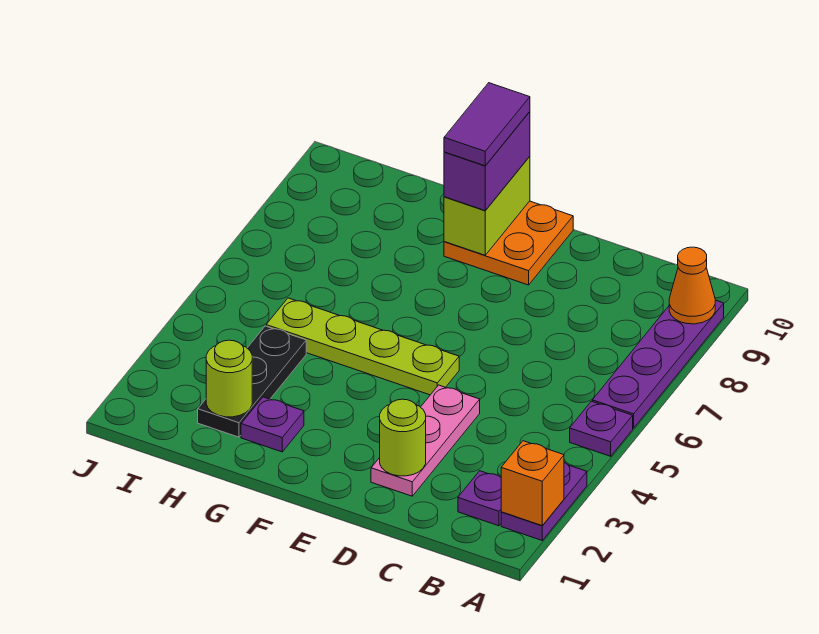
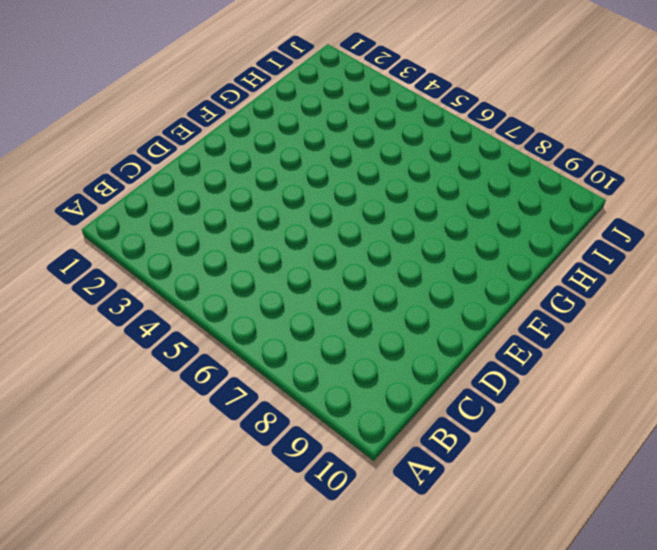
none -> purple plate A2:A3 level 1
none -> purple plate A5 level 1
none -> purple plate A6:A9 level 1

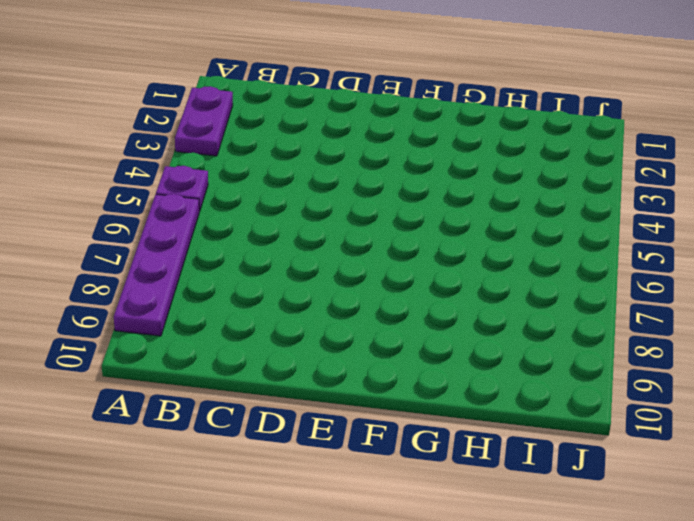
none -> purple plate B2 level 1
none -> pink plate D2:D4 level 1
none -> lime plate E5:H5 level 1

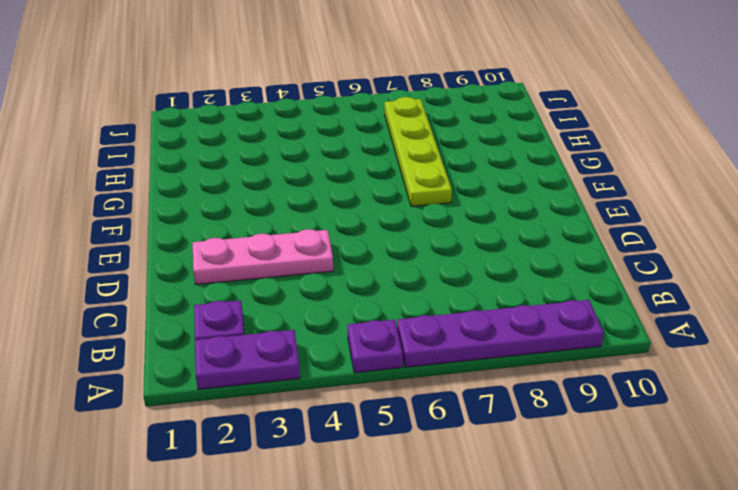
lime plate F7:I7 level 1 -> lime plate E5:H5 level 1
none -> orange plate E9:F10 level 1
none -> purple plate G2 level 1
none -> black plate H2:H4 level 1

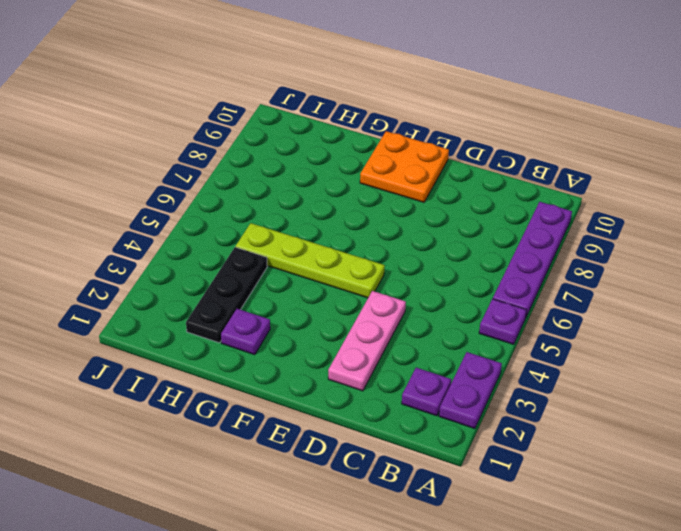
none -> orange brick A2 level 2
none -> orange cone A9 level 2
none -> lime round brick D2 level 2

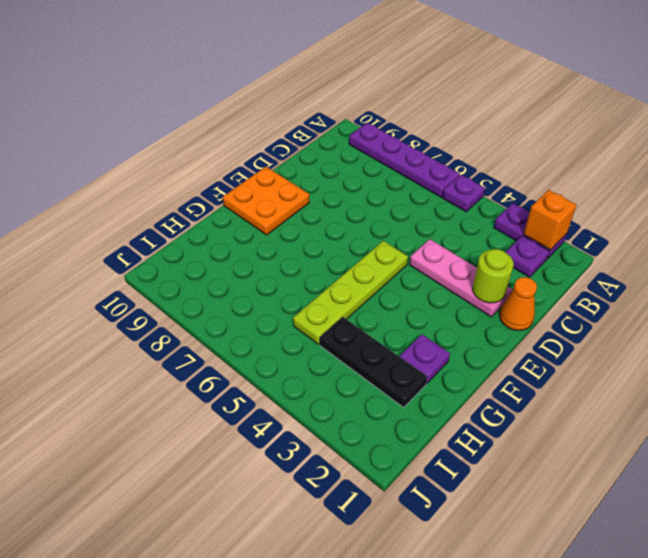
orange cone D1 level 1 -> orange cone A9 level 2
none -> lime brick F9:F10 level 2
none -> lime round brick H2 level 2
none -> purple brick F9:F10 level 3

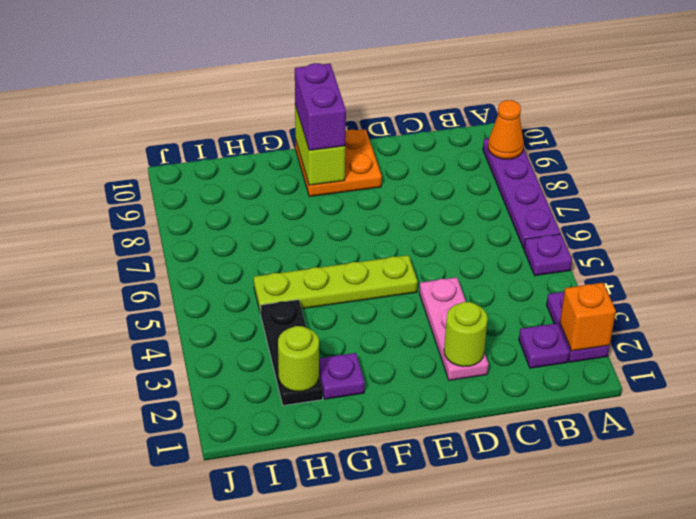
none -> purple tile F9:F10 level 4

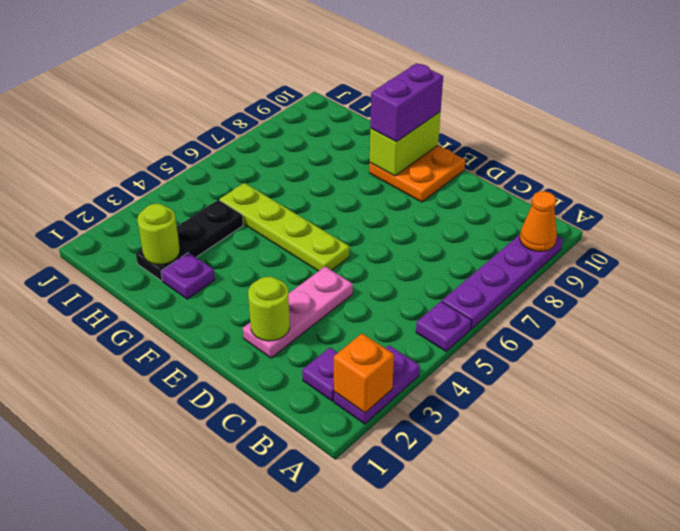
none -> purple tile F9:F10 level 4

